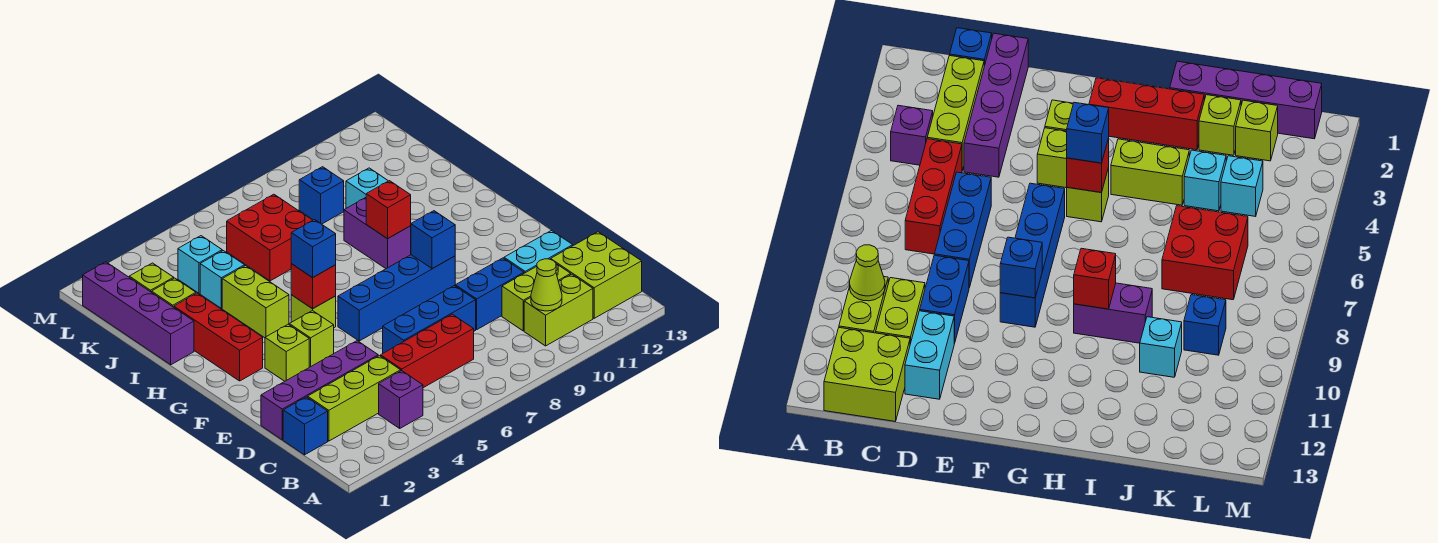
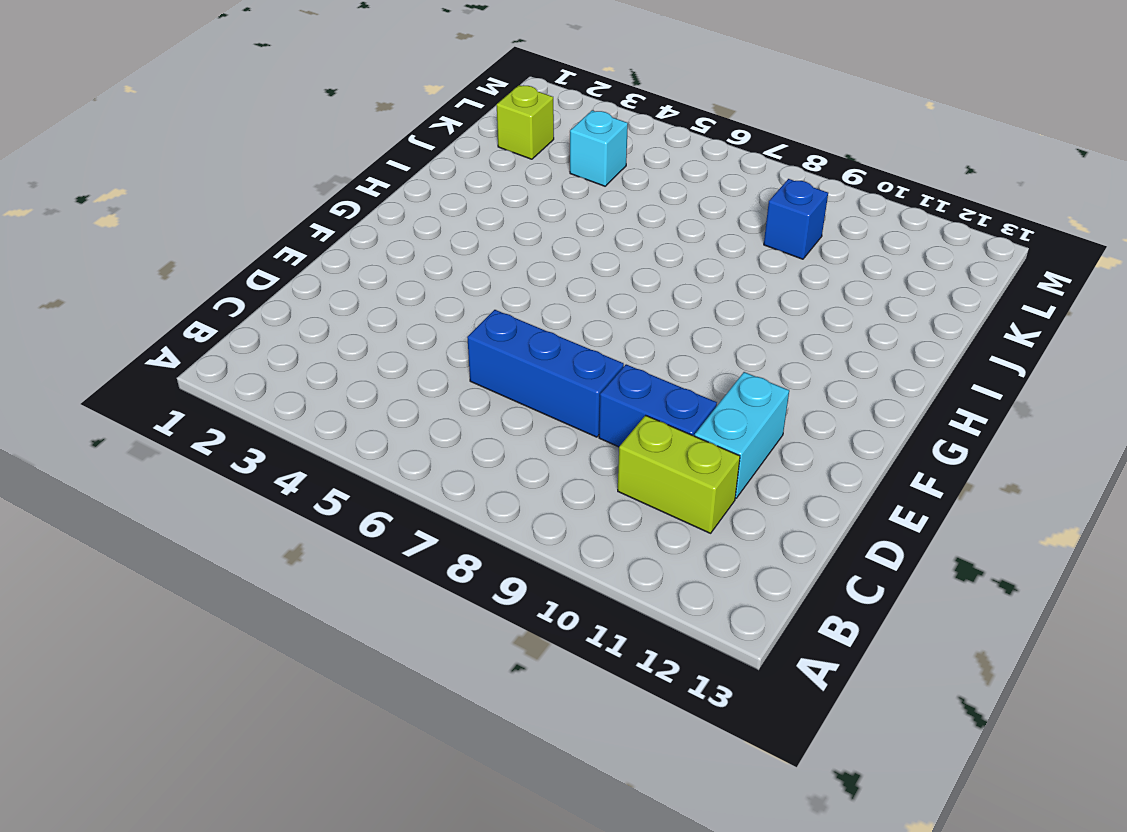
cyan brick D11:E11 level 1 -> cyan brick D11:D12 level 1
none -> purple brick B4 level 1
none -> lime brick B10:B11 level 1
none -> lime brick B12:C13 level 1
none -> blue brick C1 level 1

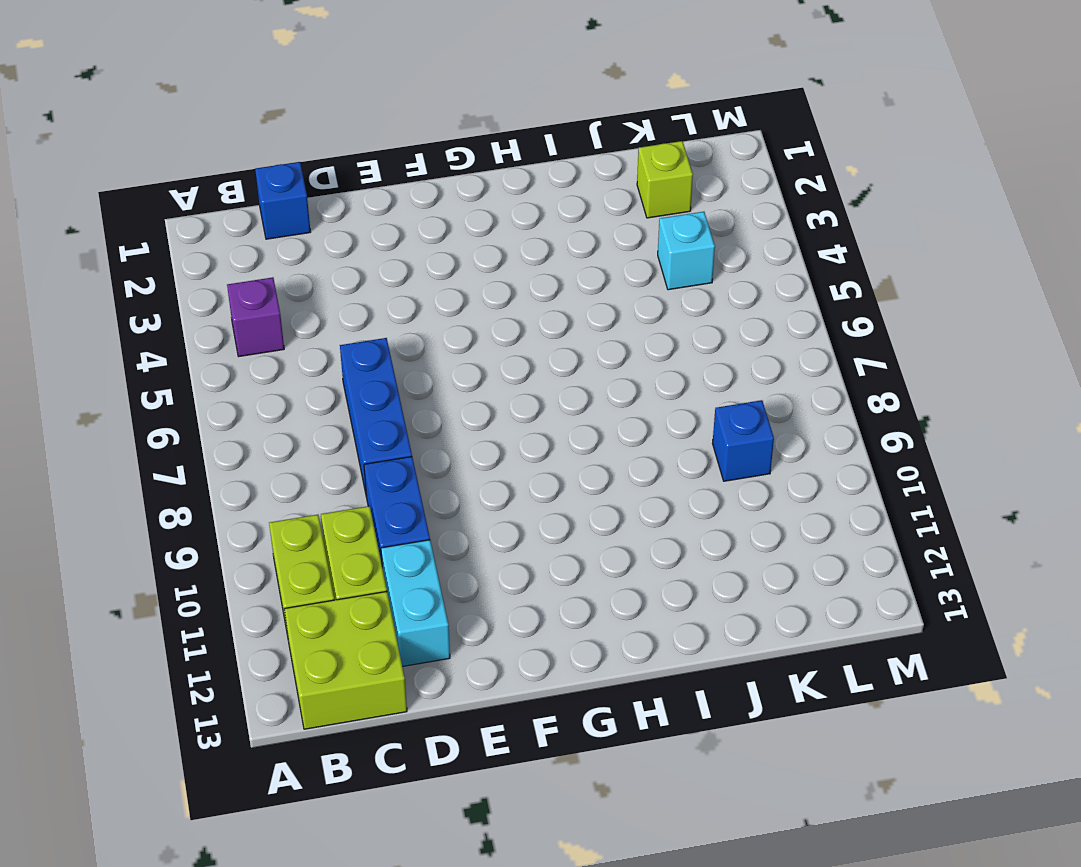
none -> lime brick C2:C4 level 1
none -> red brick C5:C7 level 1
none -> purple brick D1:D4 level 1
none -> lime brick F3 level 1

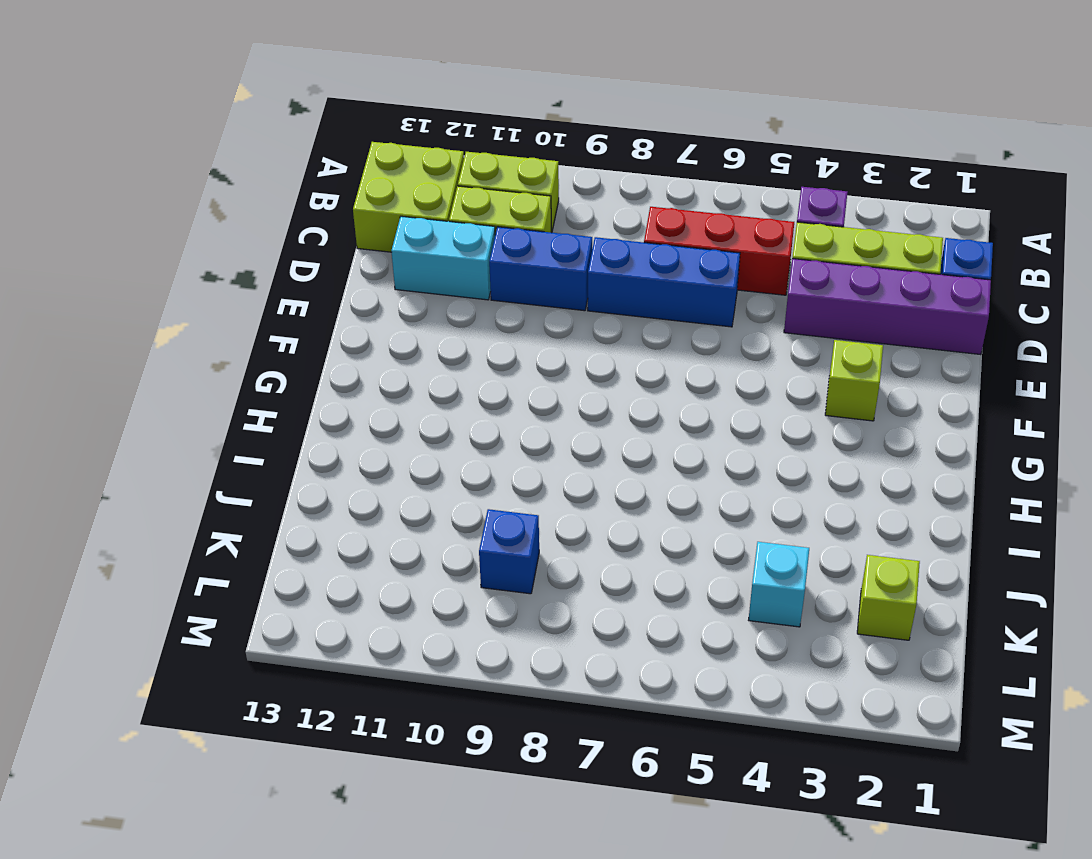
none -> lime brick F4 level 1
none -> blue brick F6:F9 level 1
none -> red brick G2:I2 level 1
none -> lime brick G5 level 1

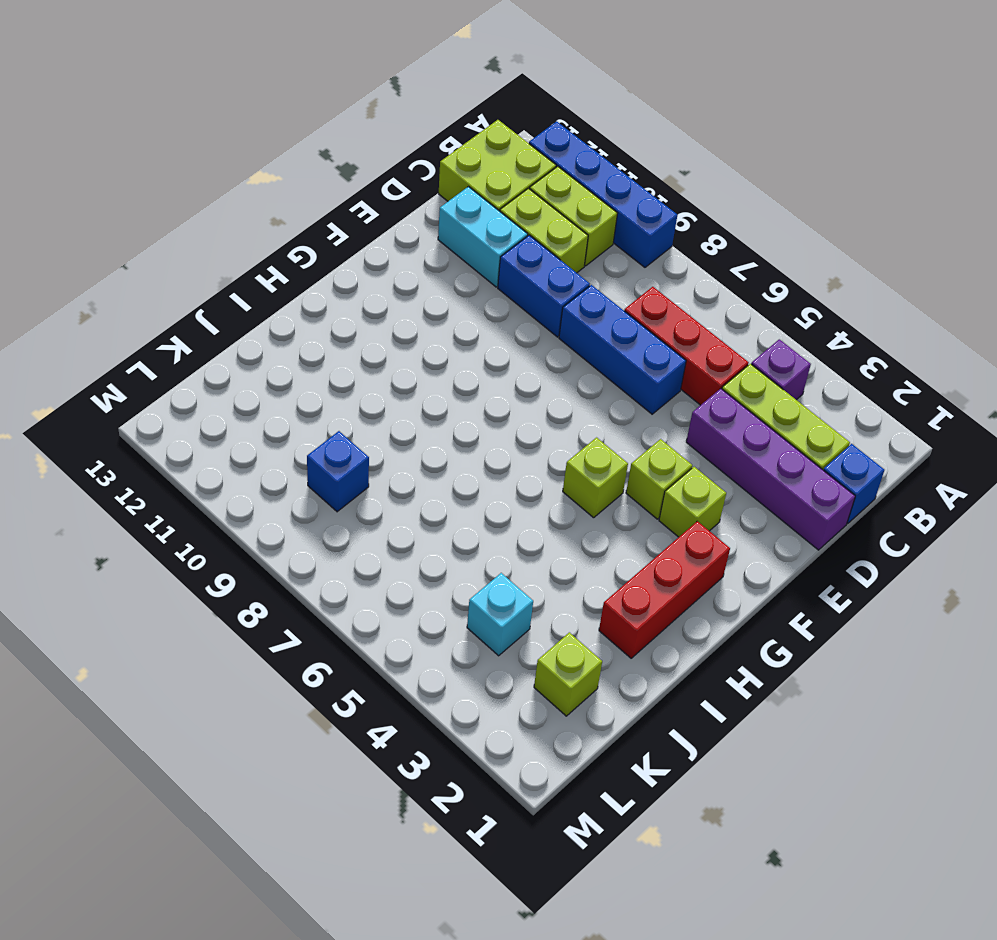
blue brick A9:A12 level 1 -> blue brick F6:F9 level 1
none -> lime brick H4:I4 level 1
none -> purple brick H9:I9 level 1
none -> purple brick I1:L1 level 1
none -> lime brick J2 level 1

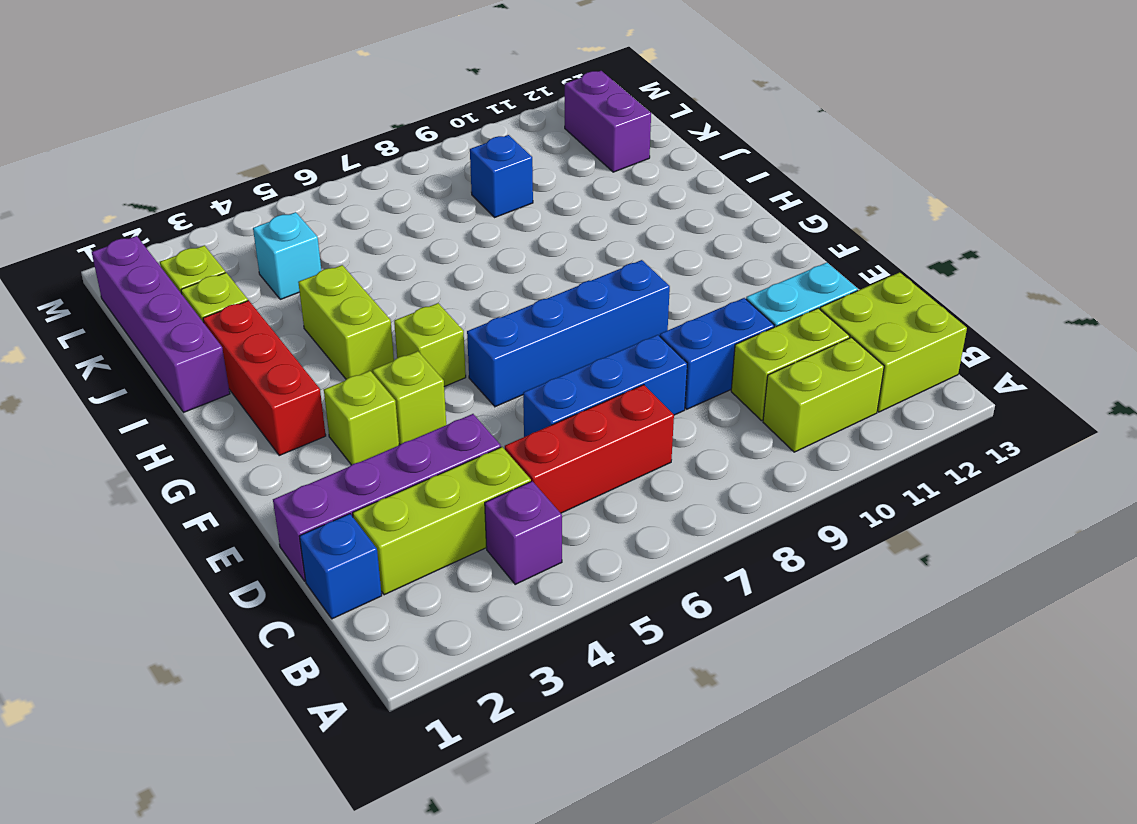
purple brick K12:L12 level 1 -> purple brick H9:I9 level 1
none -> cyan brick J4 level 1
none -> red brick J6:K7 level 1
none -> cyan brick J10 level 1
none -> lime cone B10 level 2

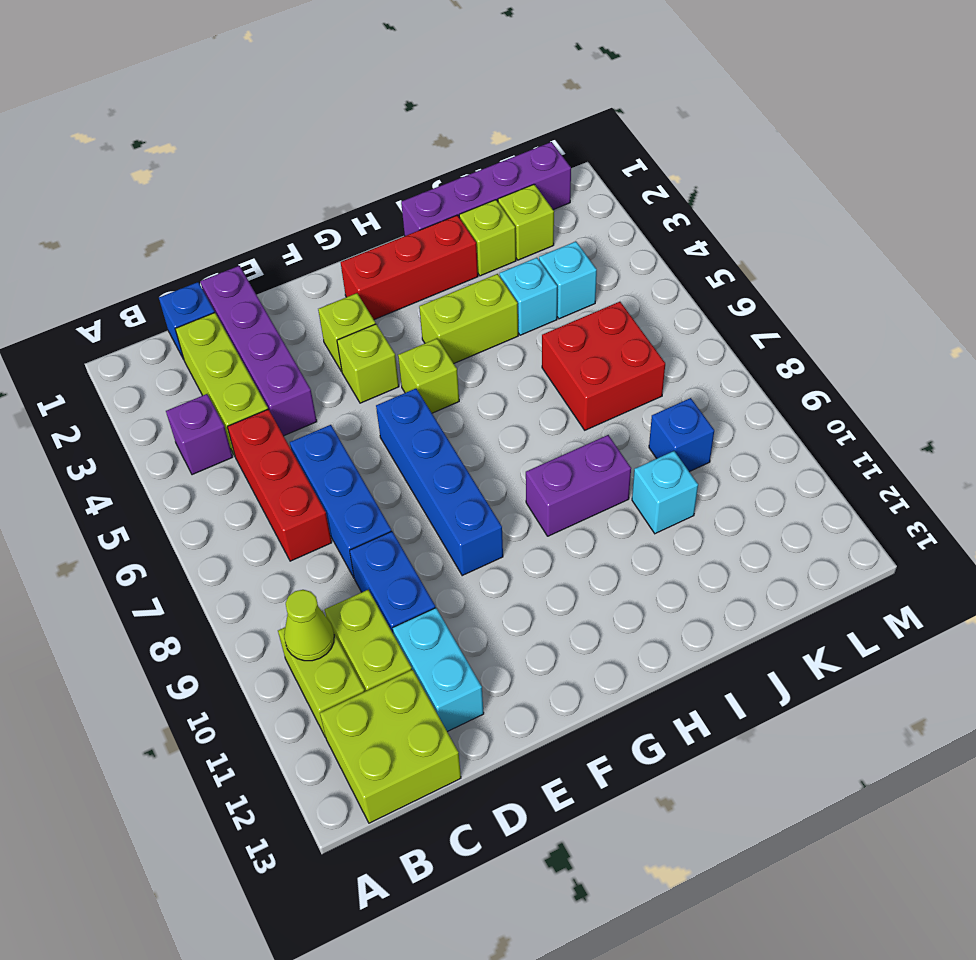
none -> blue brick F9 level 2
none -> red brick G5 level 2
none -> red brick H9 level 2
none -> blue brick G5 level 3

